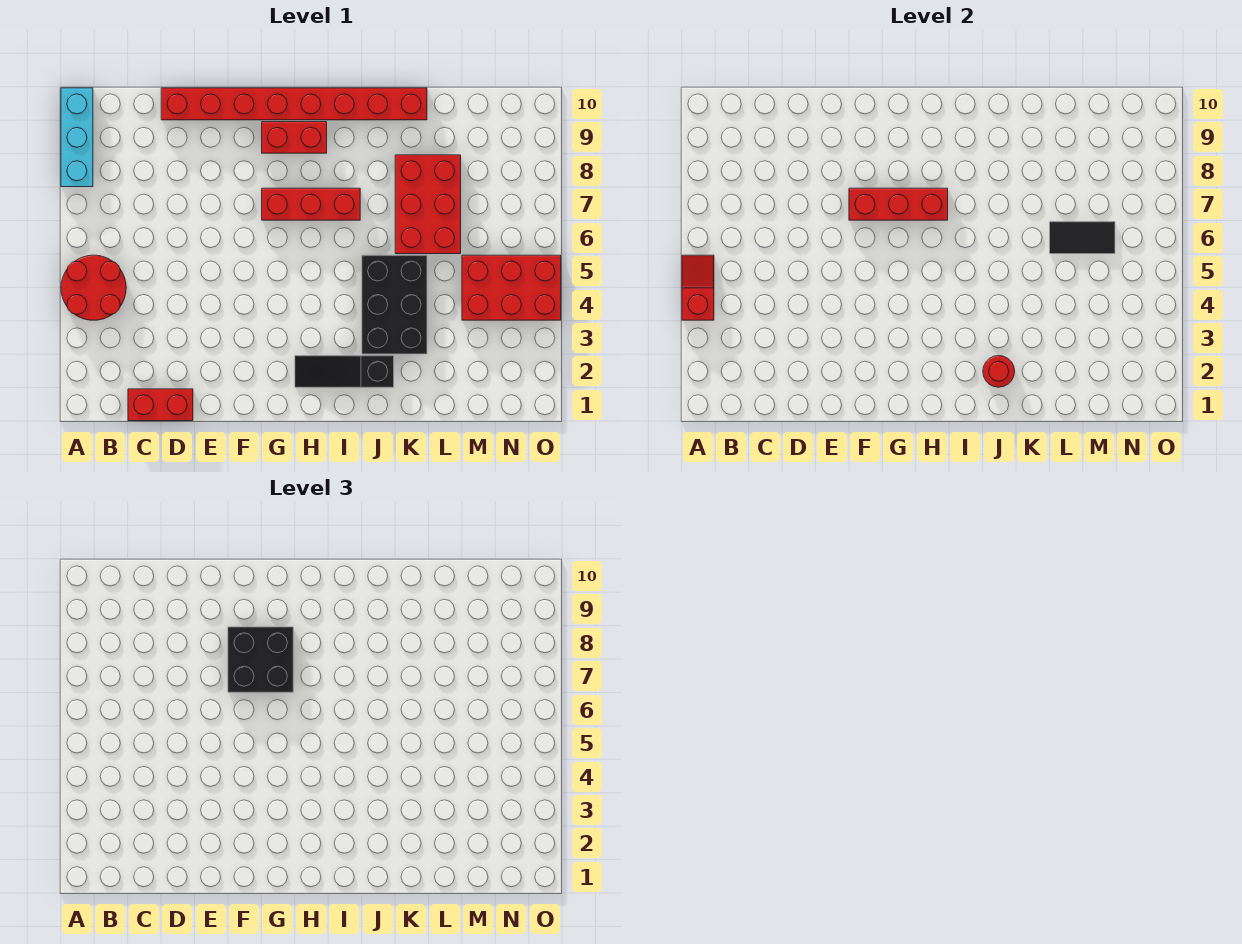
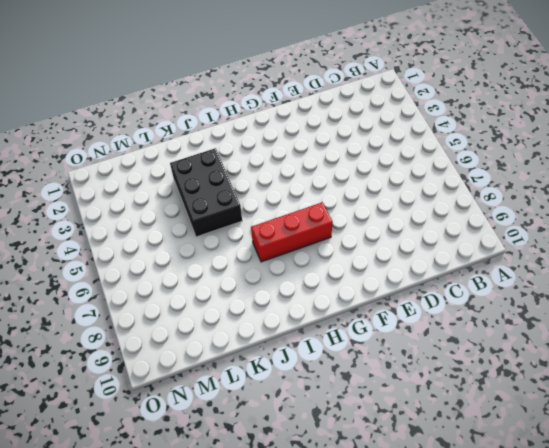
none -> red round brick A4:B5 level 1
none -> cyan brick A8:A10 level 1
none -> red brick C1:D1 level 1

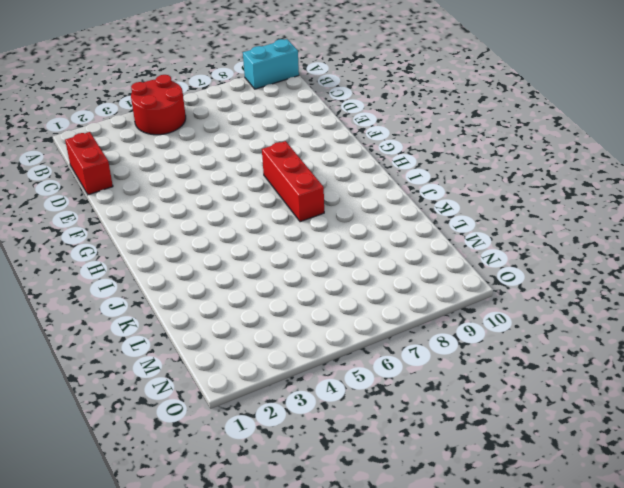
cyan brick A9:A10 level 1 -> cyan brick A8:A10 level 1
none -> red brick D10:K10 level 1
none -> red brick G9:H9 level 1
none -> black slope H2:J2 level 1 top J

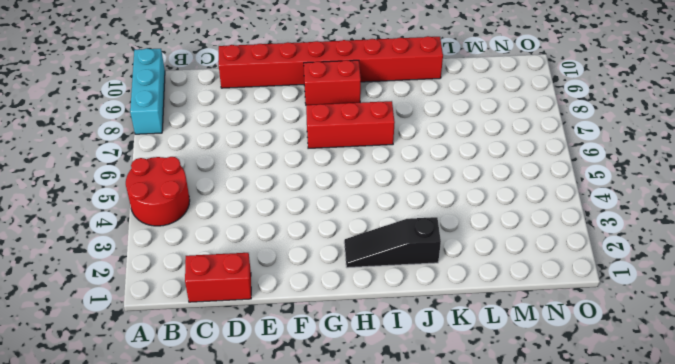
none -> black brick J3:K5 level 1
none -> red brick K6:L8 level 1
none -> red brick M4:O5 level 1

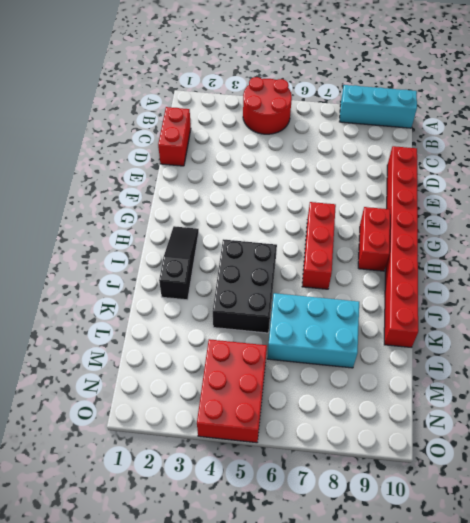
black brick I4:K5 level 1 -> black brick J3:K5 level 1
cyan brick K6:L8 level 1 -> red brick K6:L8 level 1
none -> red slope A4:A5 level 2 top 4
none -> red brick F7:H7 level 2
none -> red round brick J2 level 2

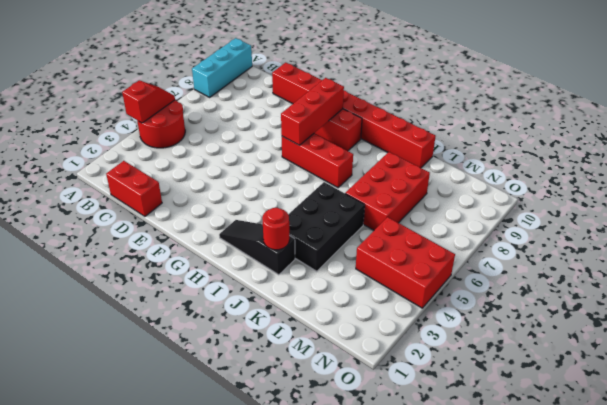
red brick G7:G9 level 2 -> red brick F7:H7 level 2
none -> black tile L6:M6 level 2
none -> black brick F7:G8 level 3

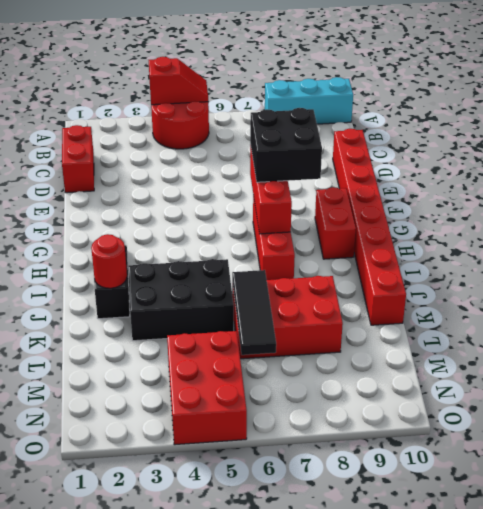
black tile K6:M6 level 2 -> black tile L6:M6 level 2

